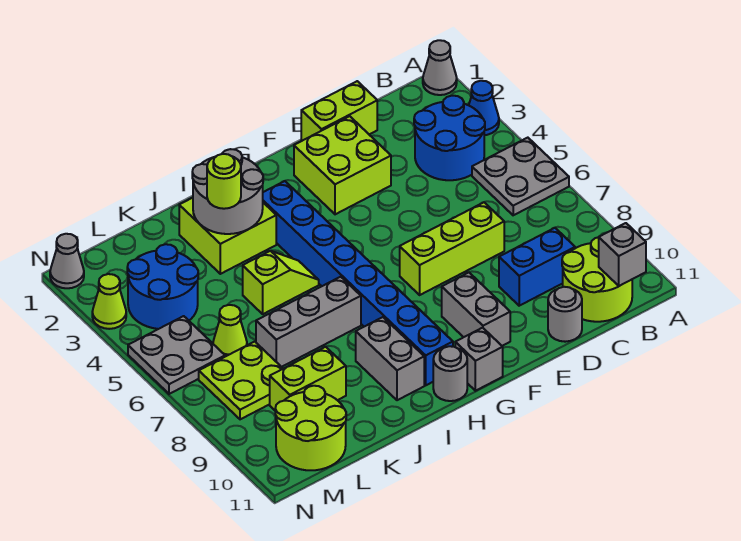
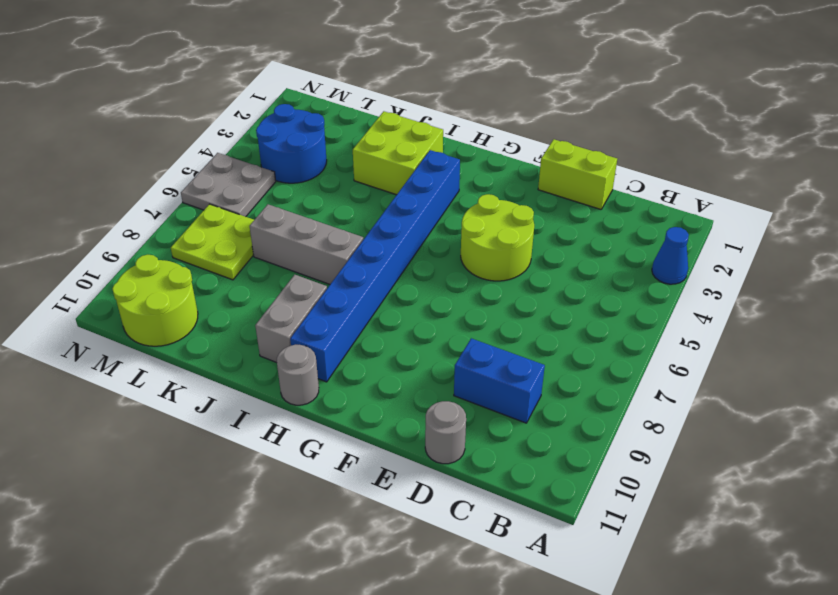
lime round brick E4:F5 level 1 -> lime round brick B10:C11 level 1
none -> grey cone A1 level 1
none -> grey plate A5:B6 level 1
none -> blue round brick B3:C4 level 1

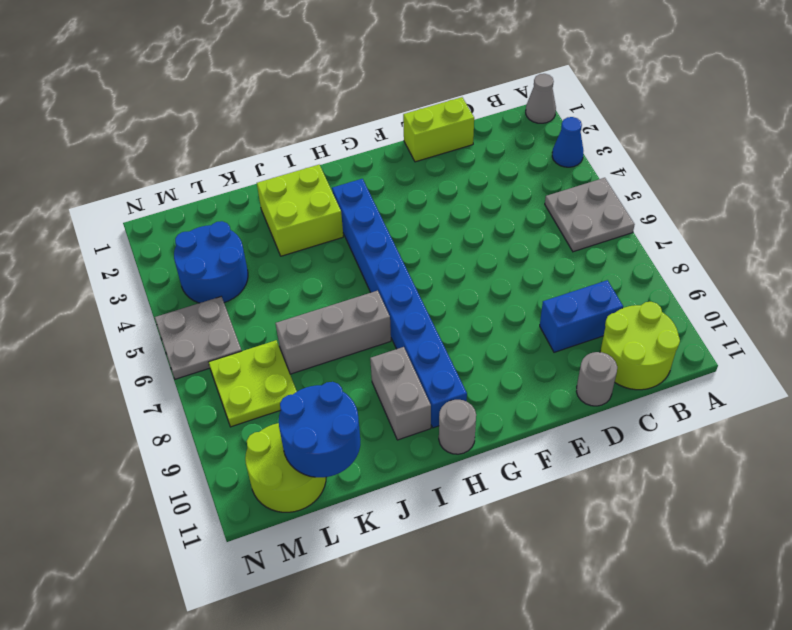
blue round brick K10:L11 level 2 -> blue round brick B3:C4 level 1
none -> lime brick D7:F7 level 1
none -> lime brick E2:F3 level 1
none -> grey brick F9:F10 level 1

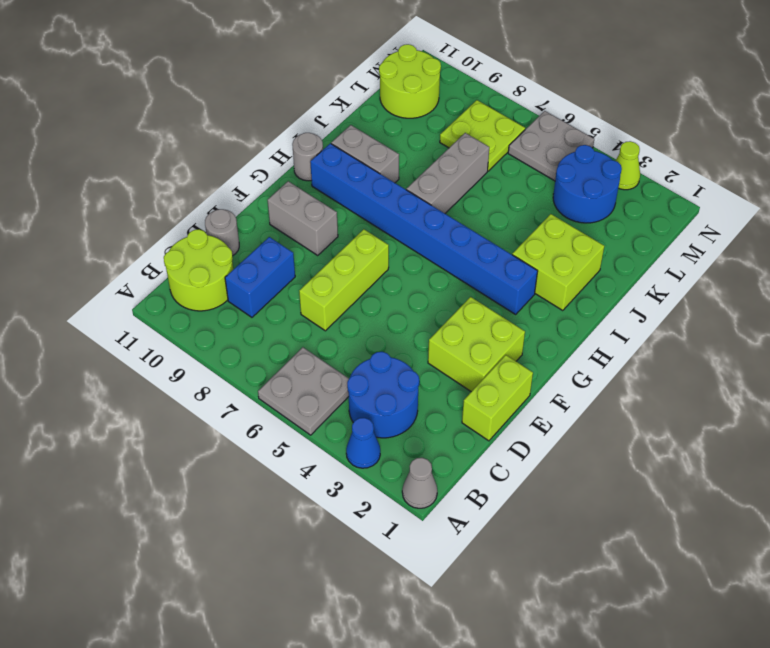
none -> grey brick G11 level 1
none -> lime slope I5:J5 level 1 top J
none -> lime brick K9:L9 level 1

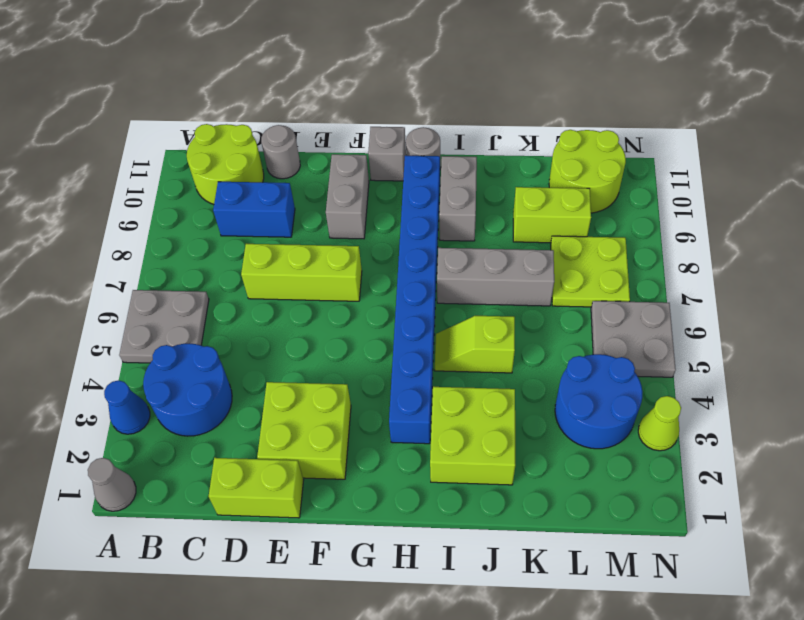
none -> lime cone L6 level 1
none -> grey cone N1 level 1
none -> grey brick B11 level 2

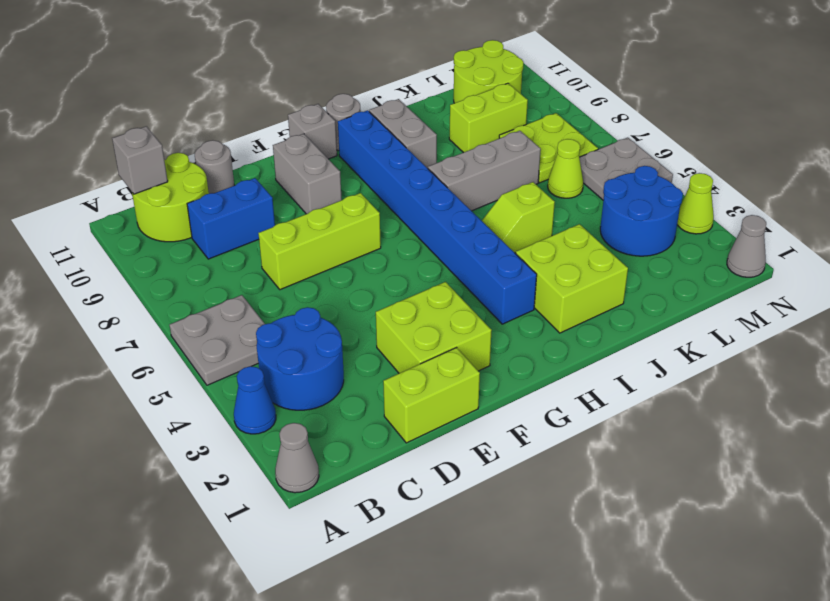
none -> grey round brick I2:J3 level 2
none -> lime round brick J3 level 3

